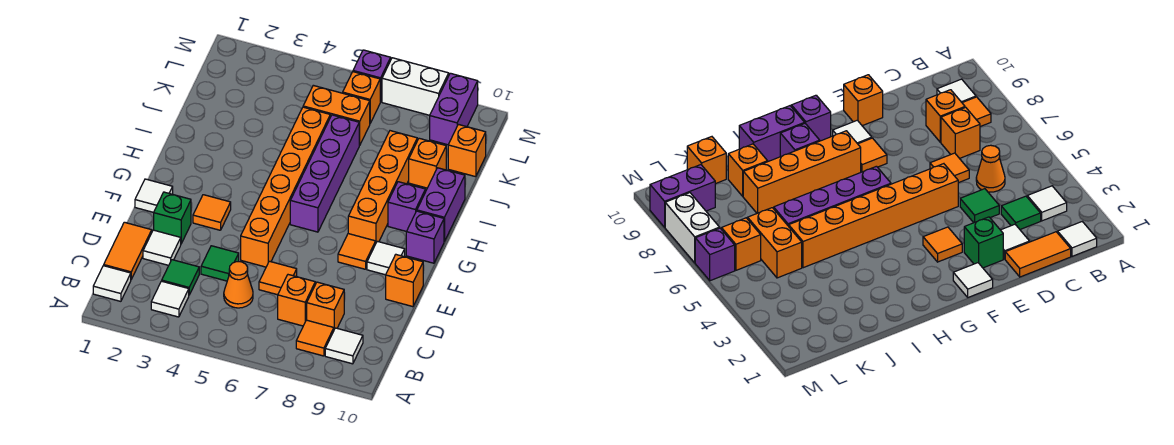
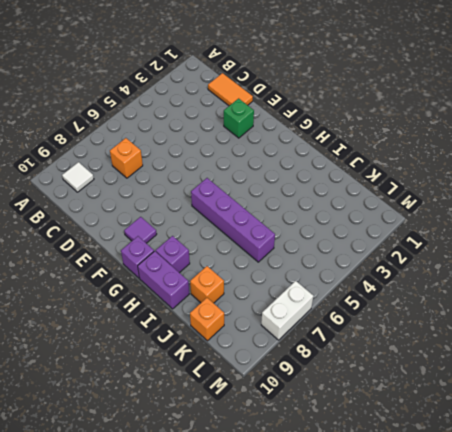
purple tile F9 level 1 -> white tile F9 level 1
none -> white tile B1 level 1
none -> white tile B3 level 1
none -> orange tile B8 level 1
none -> green tile C3 level 1

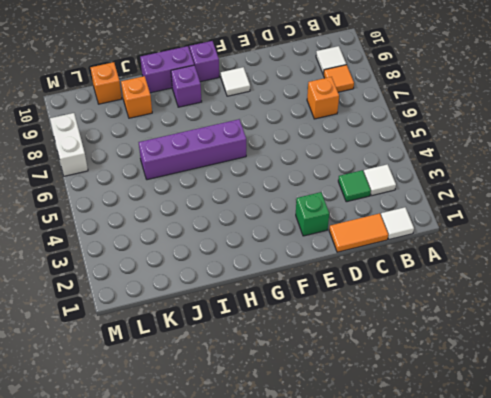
none -> orange cone C5 level 1
none -> orange brick C8 level 1
none -> white tile D2 level 1
none -> green tile D4 level 1

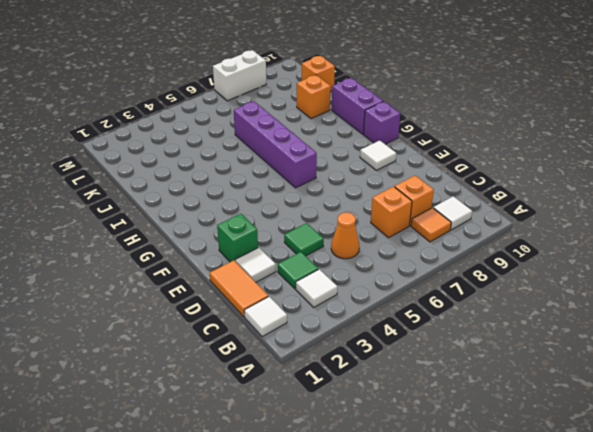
none -> orange tile D6 level 1
none -> orange brick E5:J5 level 1
none -> orange brick E10 level 1
none -> white tile F1 level 1

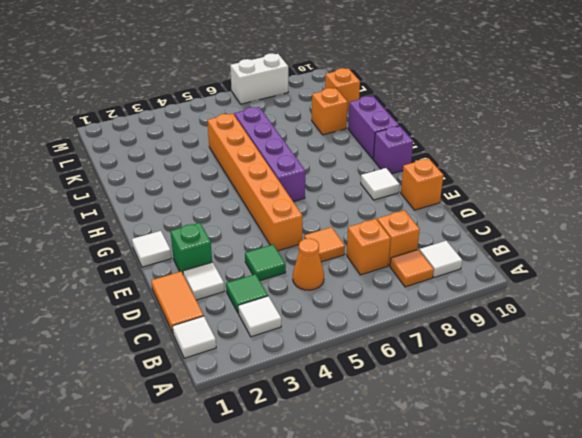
none -> orange tile F3 level 1
none -> orange tile F8 level 1
none -> orange brick G8:J8 level 1
none -> purple brick H9 level 1

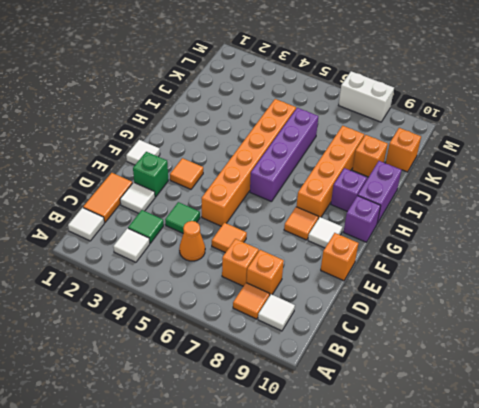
none -> orange brick K5:K6 level 1
none -> orange brick L6 level 1
none -> purple brick L9:M9 level 1
none -> purple brick M6 level 1

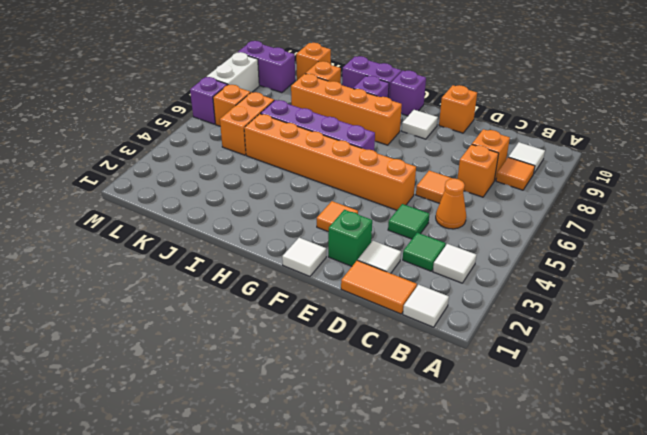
none -> orange tile F8 level 1

